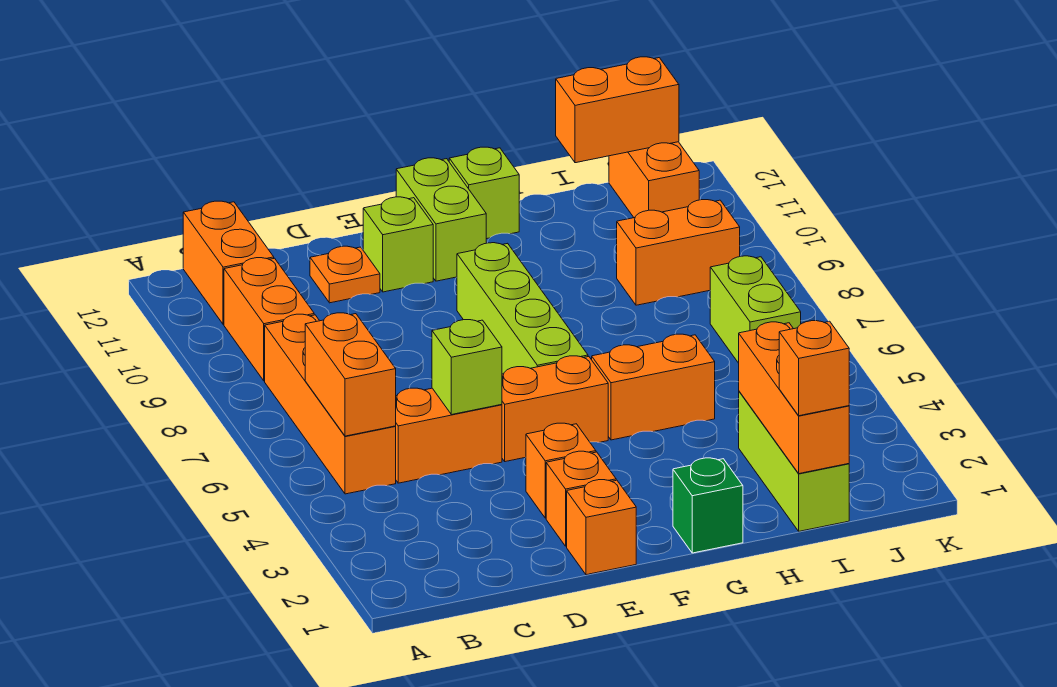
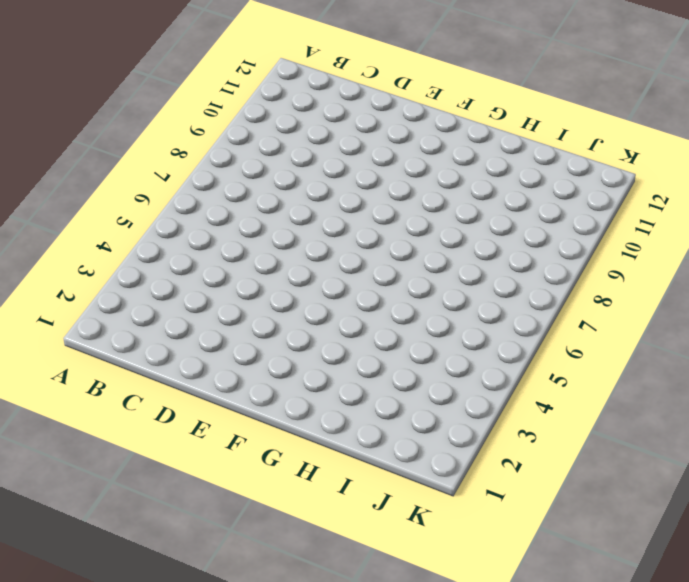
none -> orange brick B5:B8 level 1
none -> orange brick B9:B10 level 1
none -> orange brick B11:B12 level 1

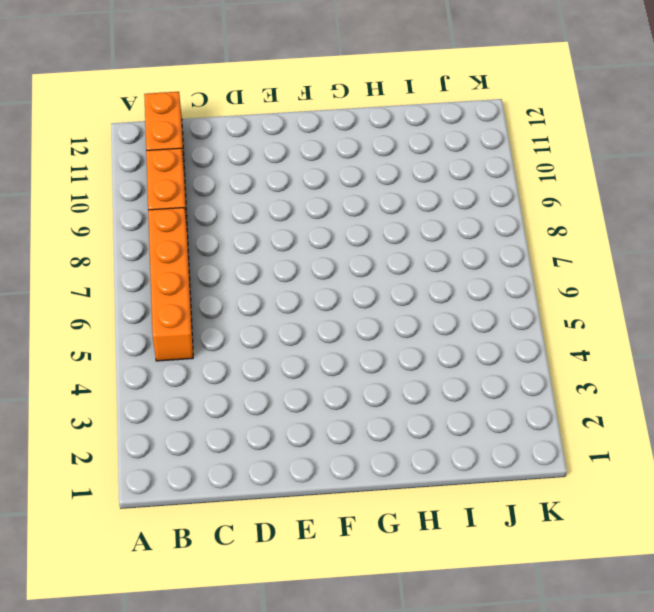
none -> orange brick C5:D5 level 1
none -> orange plate D11 level 1
none -> orange brick E1 level 1

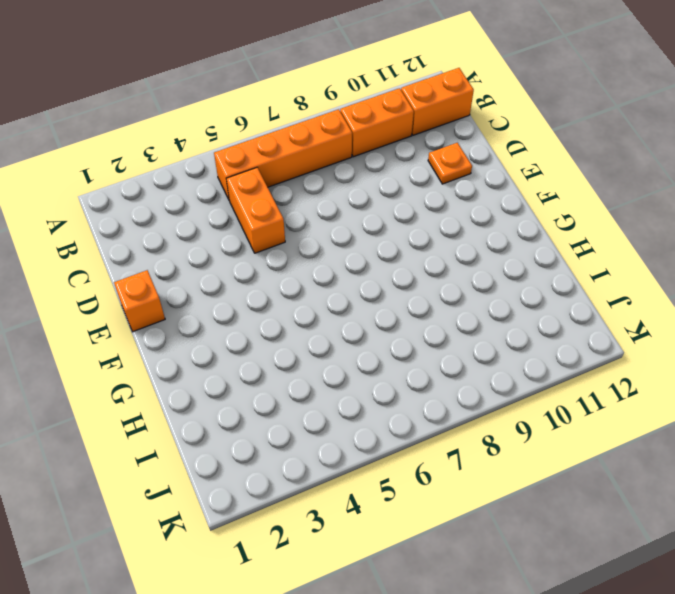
none -> orange brick E2 level 1
none -> orange brick E3 level 1
none -> orange brick E5:F5 level 1

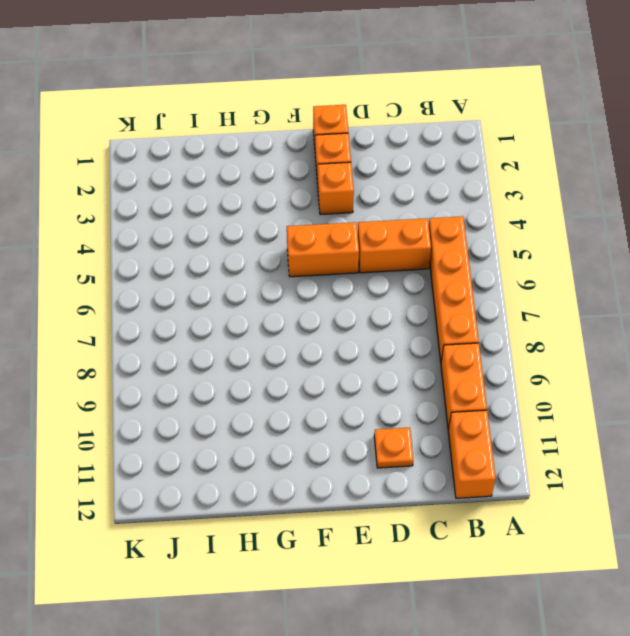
none -> lime brick E11 level 1
none -> lime brick F6:F9 level 1
none -> lime brick F11:F12 level 1

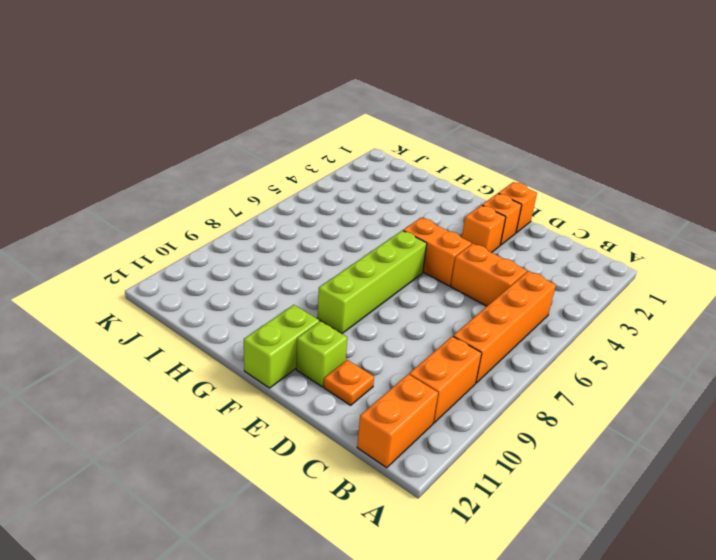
none -> green brick G1 level 1
none -> orange brick G5:H5 level 1
none -> lime brick G12 level 1

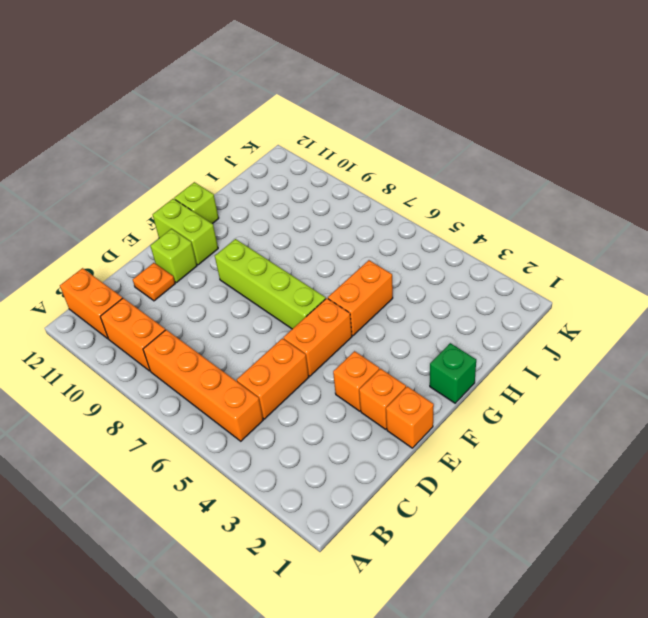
none -> lime brick I1:I3 level 1
none -> orange brick I9:J9 level 1
none -> lime brick J6:J7 level 1

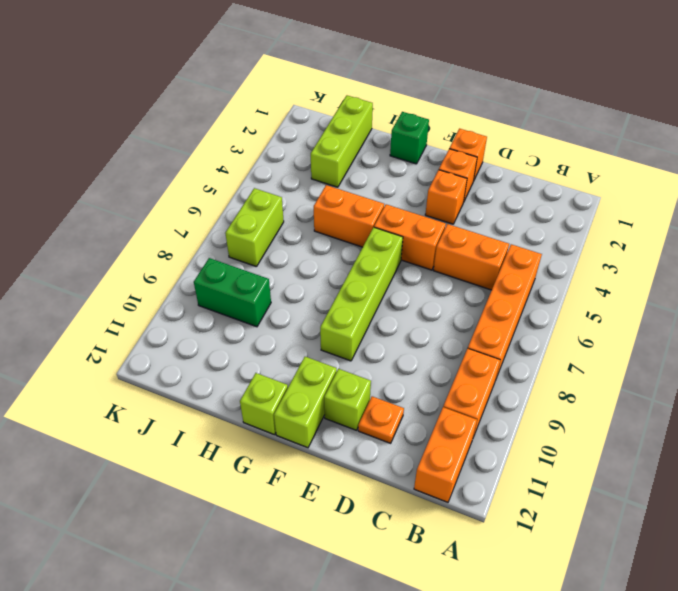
green brick I9:J9 level 1 -> orange brick I9:J9 level 1
none -> orange brick J11:J12 level 1
none -> orange brick B5:B6 level 2
none -> lime brick D5 level 2

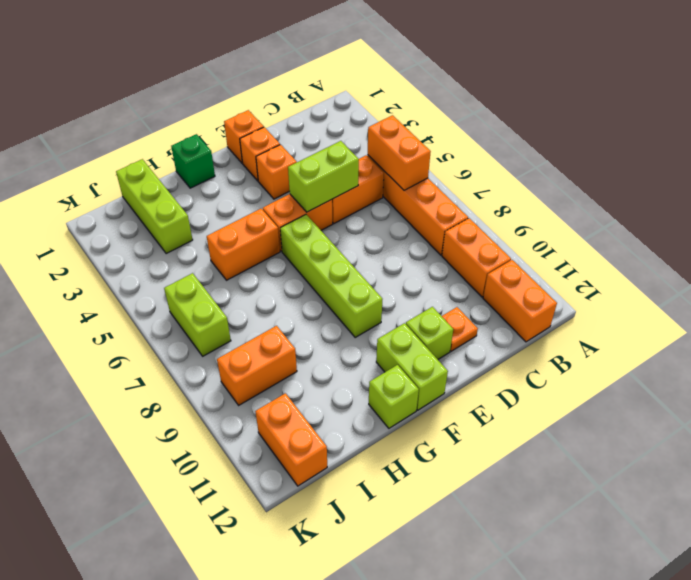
lime brick D5:E5 level 2 -> lime brick D5 level 2
none -> orange brick I1:I3 level 2
none -> orange brick I12:J12 level 2
none -> orange brick I1 level 3

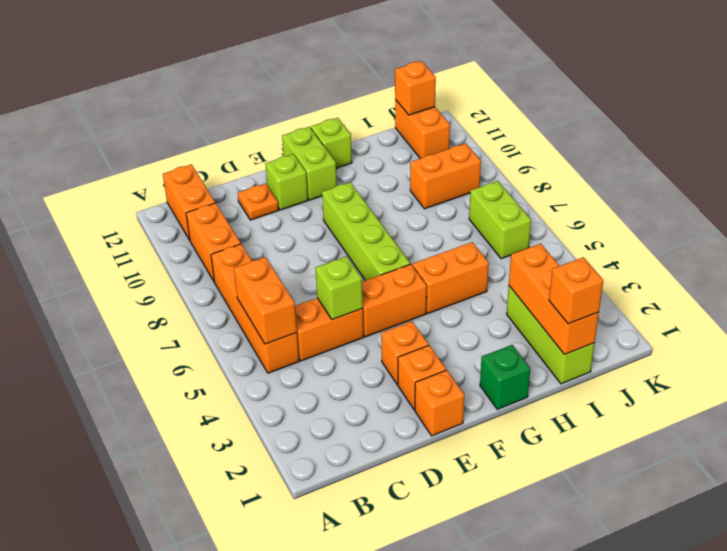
orange brick J12 level 2 -> orange brick I12:J12 level 2

